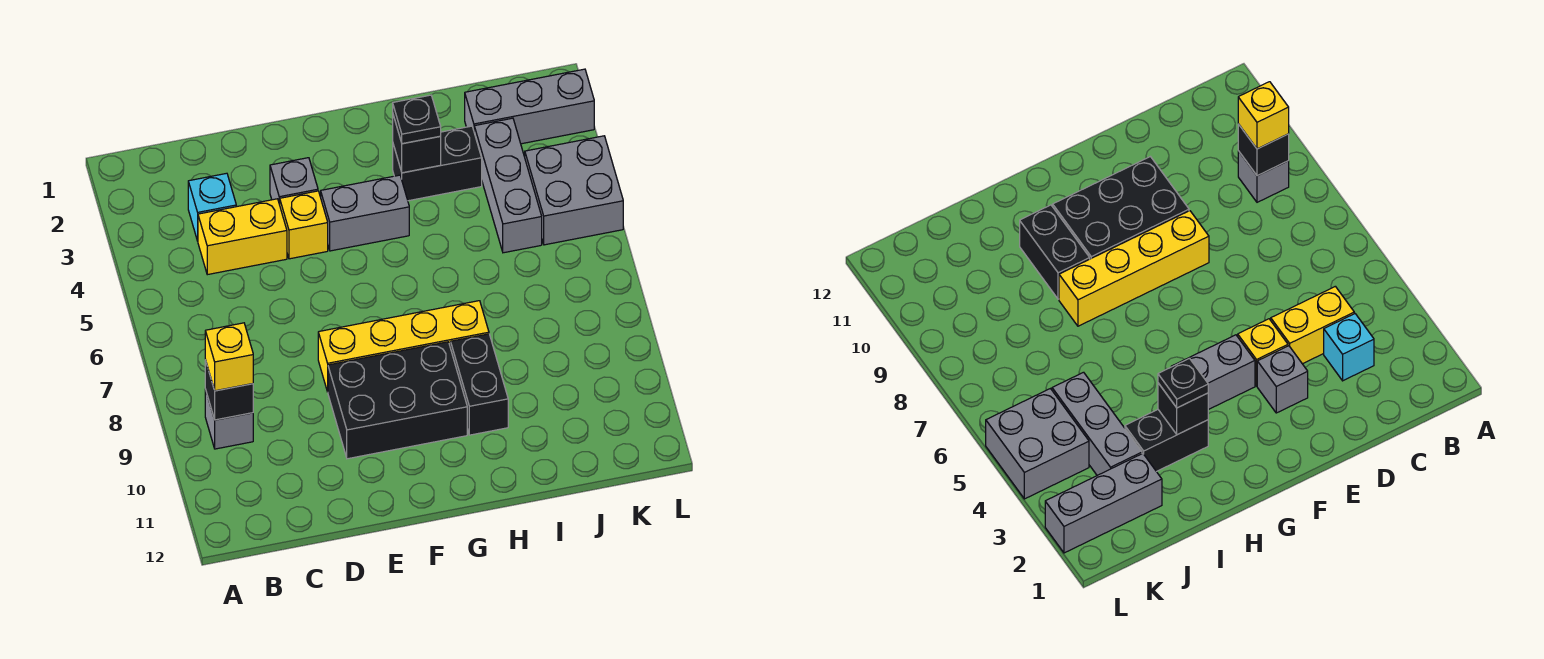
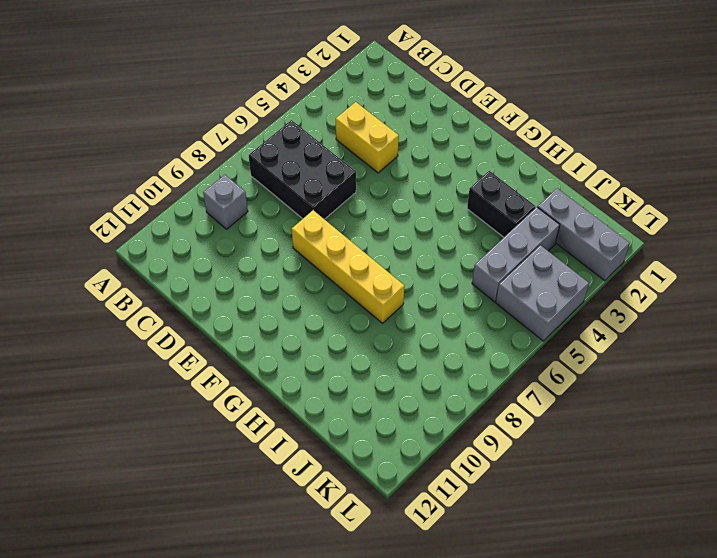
black brick B6:D7 level 1 -> black brick E9:G10 level 1
none -> cyan brick C3 level 1
none -> grey brick E3 level 1
none -> yellow brick E4 level 1

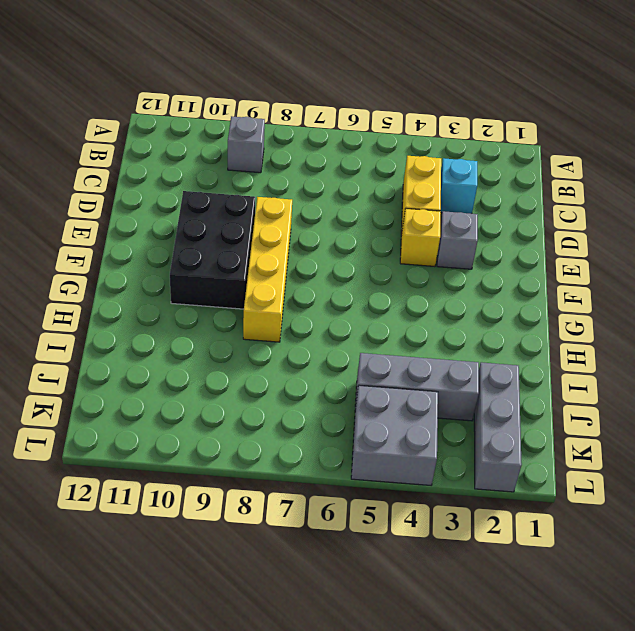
none -> grey brick F4:G4 level 1
none -> black brick H3:I3 level 1
none -> black brick H9:H10 level 1

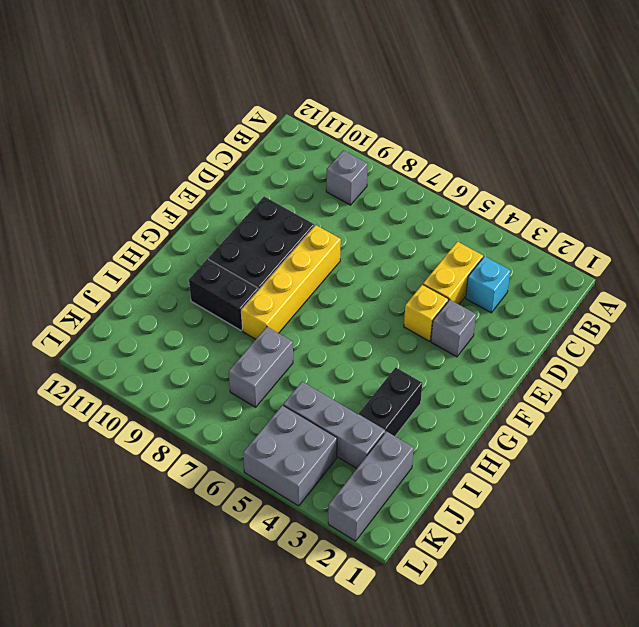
grey brick I7:J7 level 1 -> grey brick F4:G4 level 1
none -> black brick B9 level 2
none -> black brick H3 level 2
none -> yellow brick B9 level 3

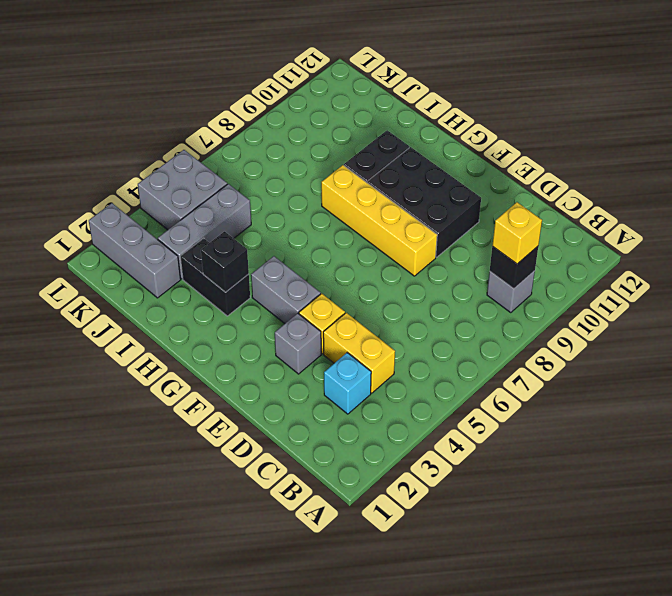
none -> black plate H3 level 3

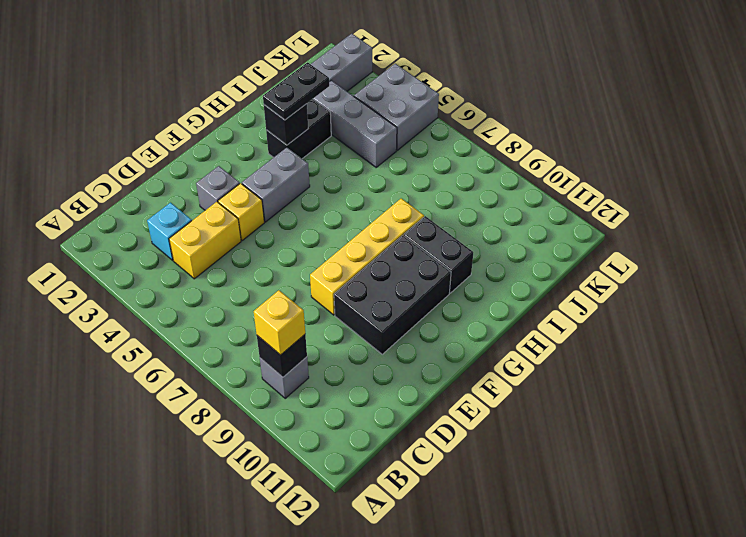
black plate H3:I3 level 3 -> black plate H3 level 3

